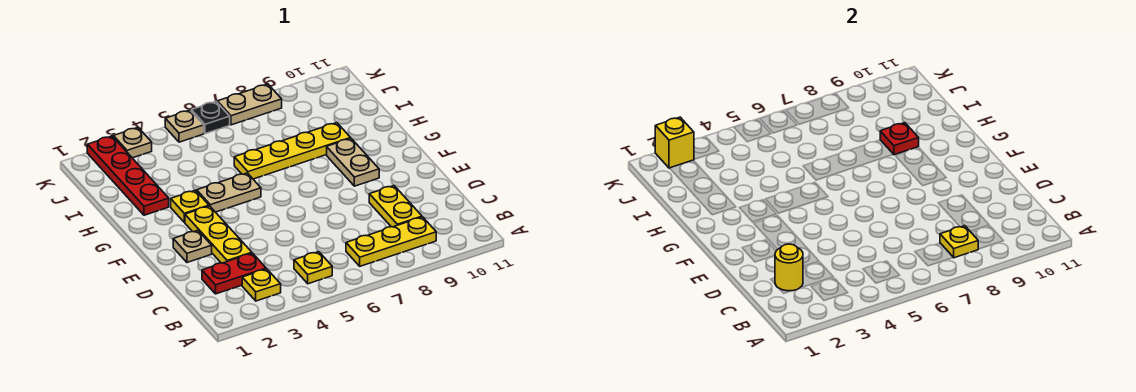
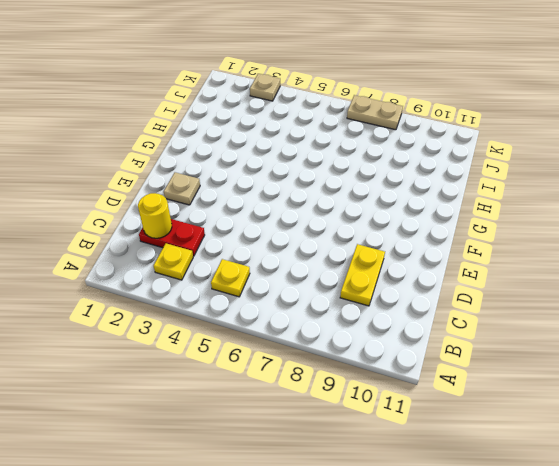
none -> yellow plate B7:B9 level 1
none -> yellow plate D3:F3 level 1
none -> tan plate F9:G9 level 1

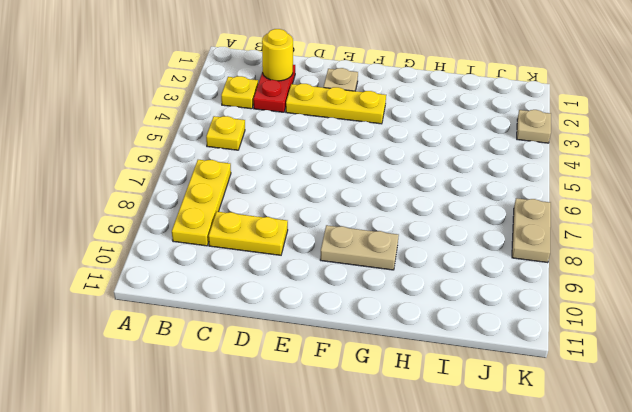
none -> yellow plate G3 level 1
none -> tan plate G4:G5 level 1
none -> red plate H2:K2 level 1

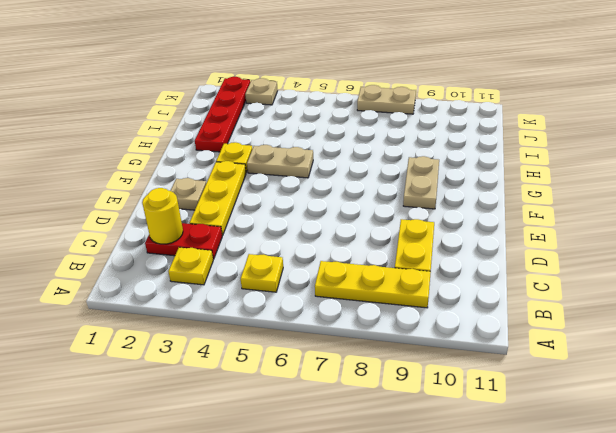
none -> yellow plate H6:H9 level 1
none -> tan plate K5 level 1
none -> black plate K6 level 1

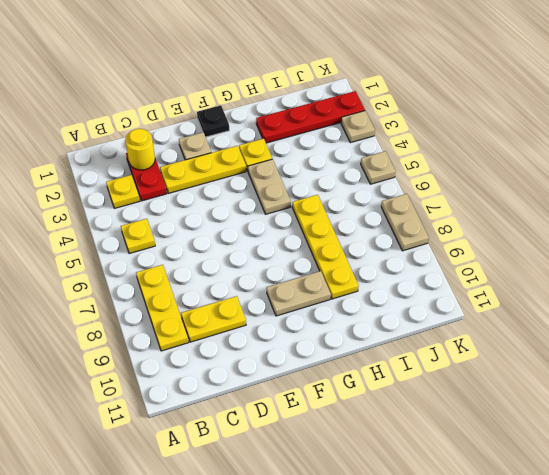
black plate F1 level 1 -> black plate K6 level 1
none -> yellow plate B8 level 2
none -> red plate H9 level 2
none -> yellow brick K2 level 2

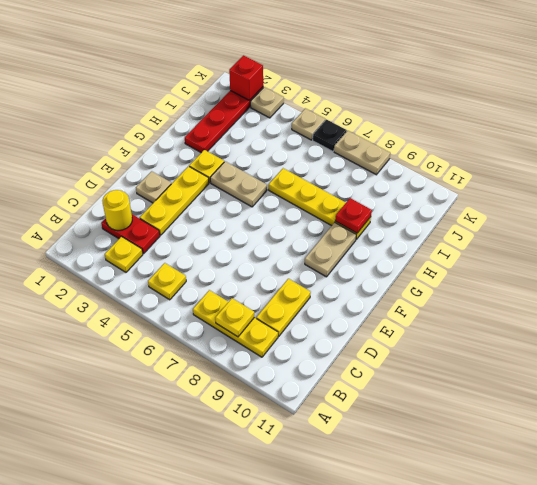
red brick K2 level 2 -> yellow brick K2 level 2

